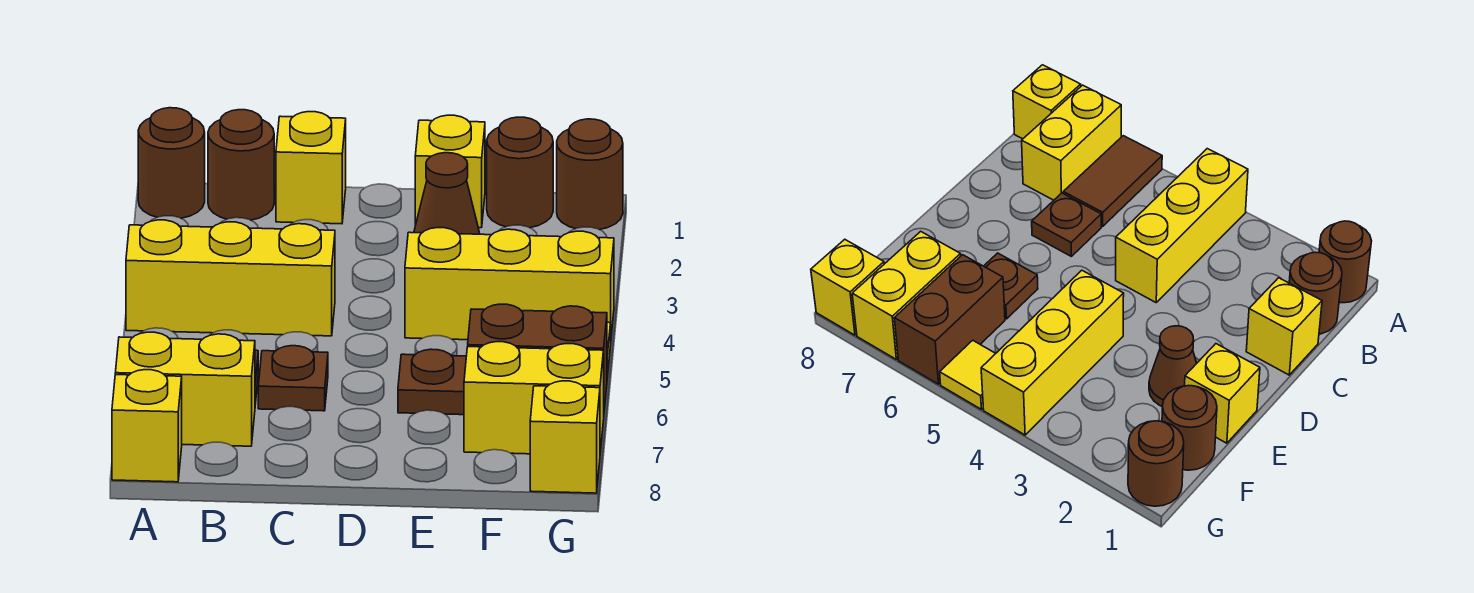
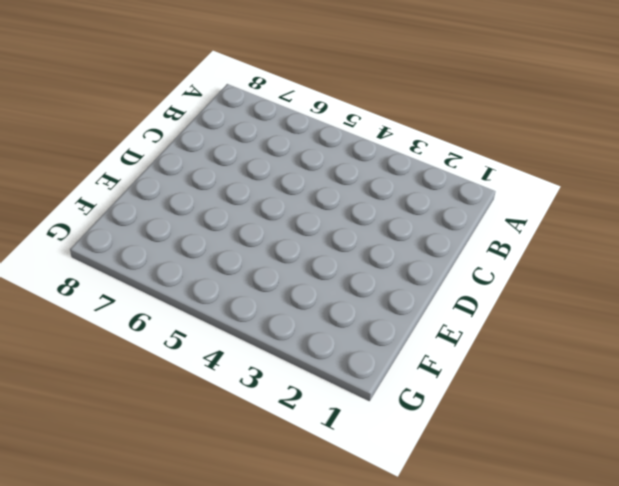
none -> brown round brick A1 level 1
none -> yellow brick A4:C4 level 1
none -> brown tile A6:B6 level 1

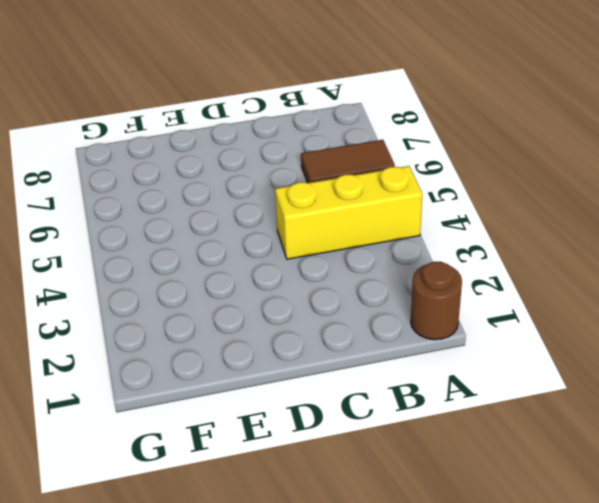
none -> yellow brick A7:B7 level 1
none -> yellow brick A8 level 1
none -> brown round brick B1 level 1

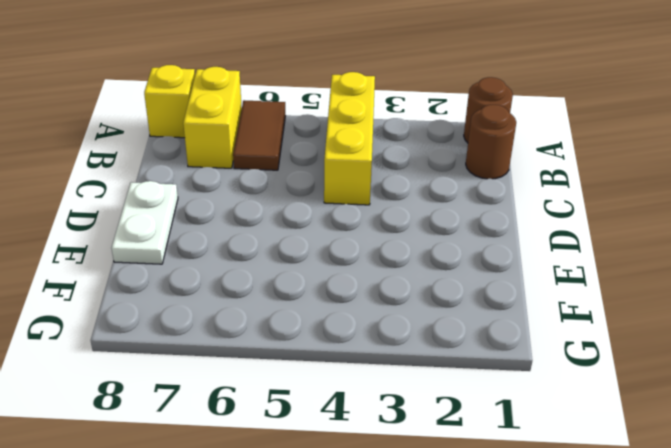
white plate D8:E8 level 1 -> none
none -> yellow brick C1 level 1
none -> brown plate C6 level 1
none -> yellow brick E1 level 1

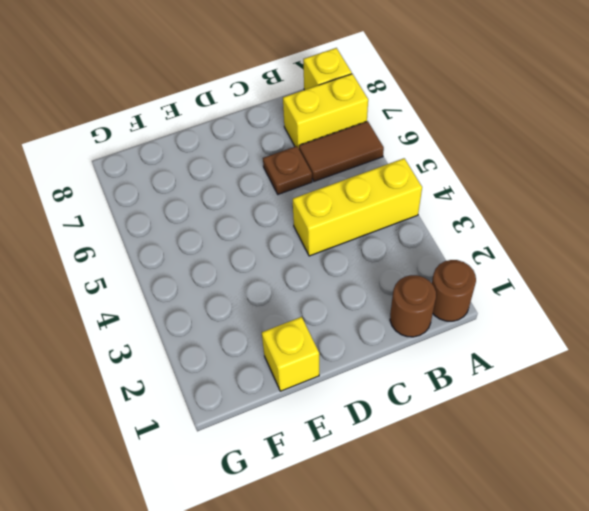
none -> yellow brick C1 level 1
none -> brown cone E2 level 1
none -> yellow brick E4:G4 level 1

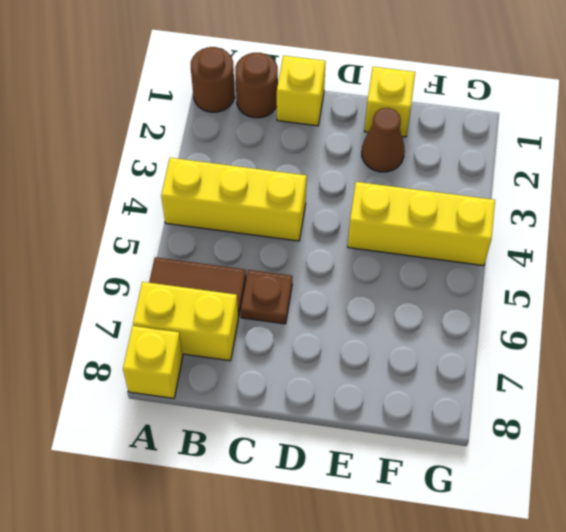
none -> brown plate E6 level 1
none -> brown round brick F1 level 1
none -> brown brick F6:G6 level 1

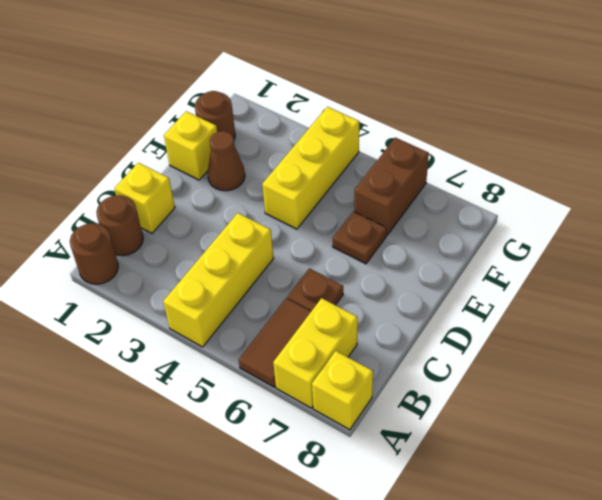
none -> yellow brick F7:G7 level 1
none -> brown round brick G1 level 1
none -> yellow tile G5 level 1

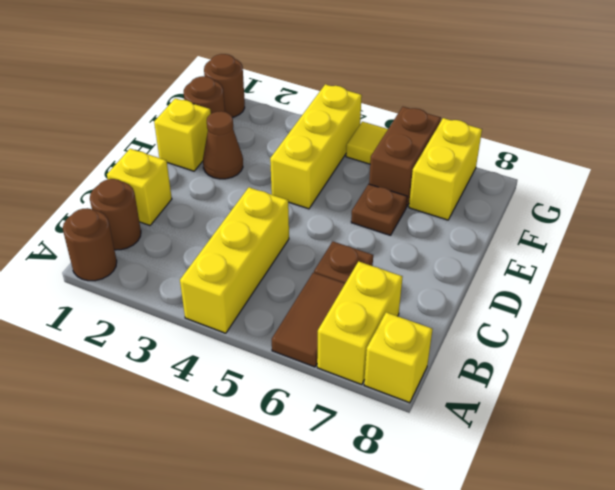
none -> yellow brick G8 level 1

